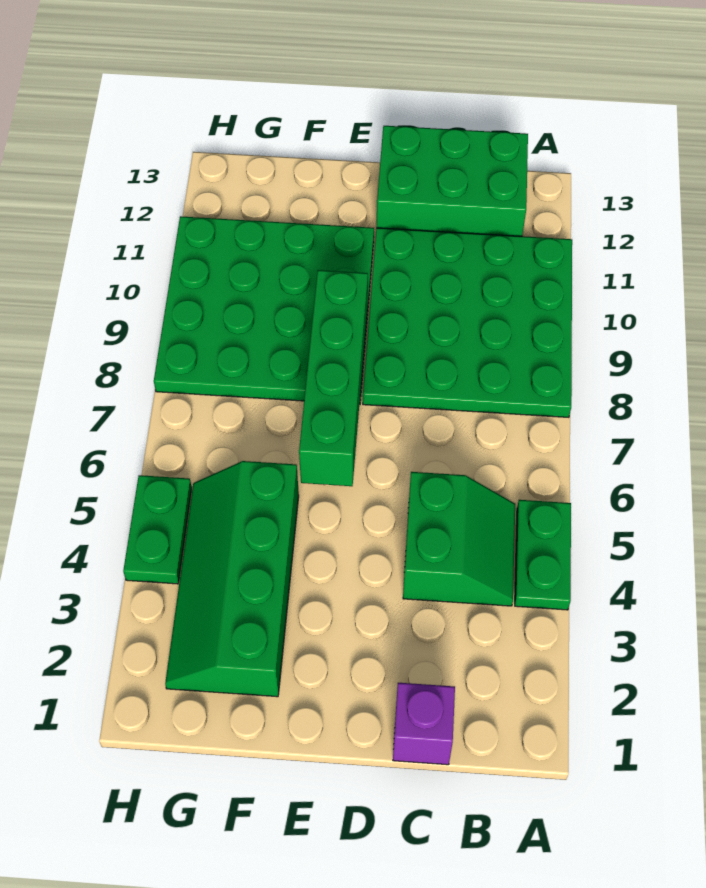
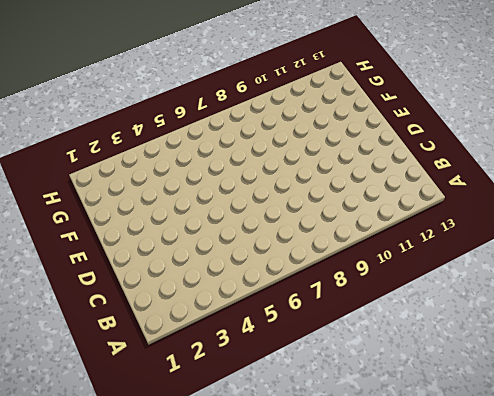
none -> green plate A4:A5 level 1
none -> green plate A8:D11 level 1

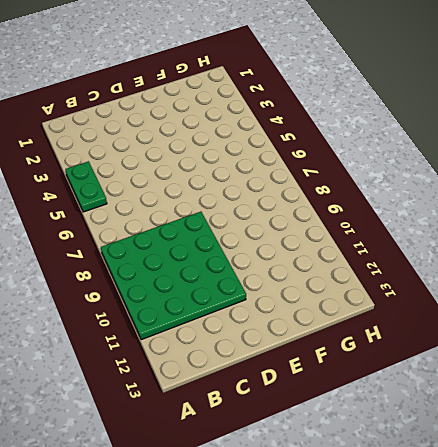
none -> green slope B4:C5 level 1 top C
none -> green brick B12:D13 level 1

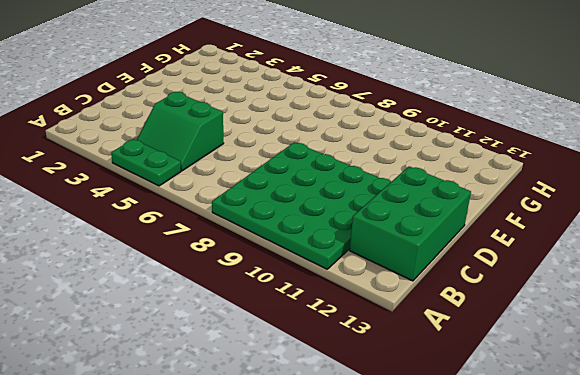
none -> purple brick C1 level 1
none -> green plate E8:H11 level 1

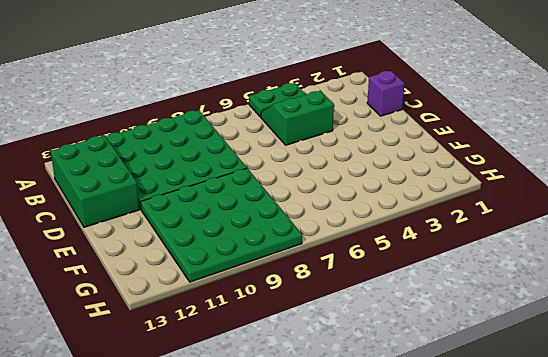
none -> green slope F2:G5 level 1 top F
none -> green plate H4:H5 level 1

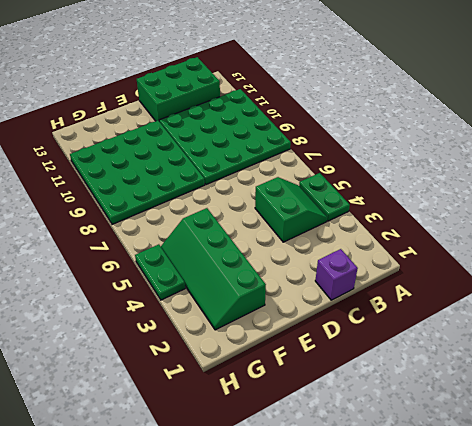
none -> green brick E6:E9 level 2

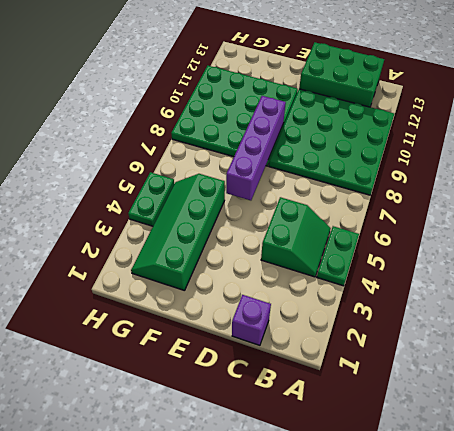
purple brick E6:E9 level 2 -> green brick E6:E9 level 2

